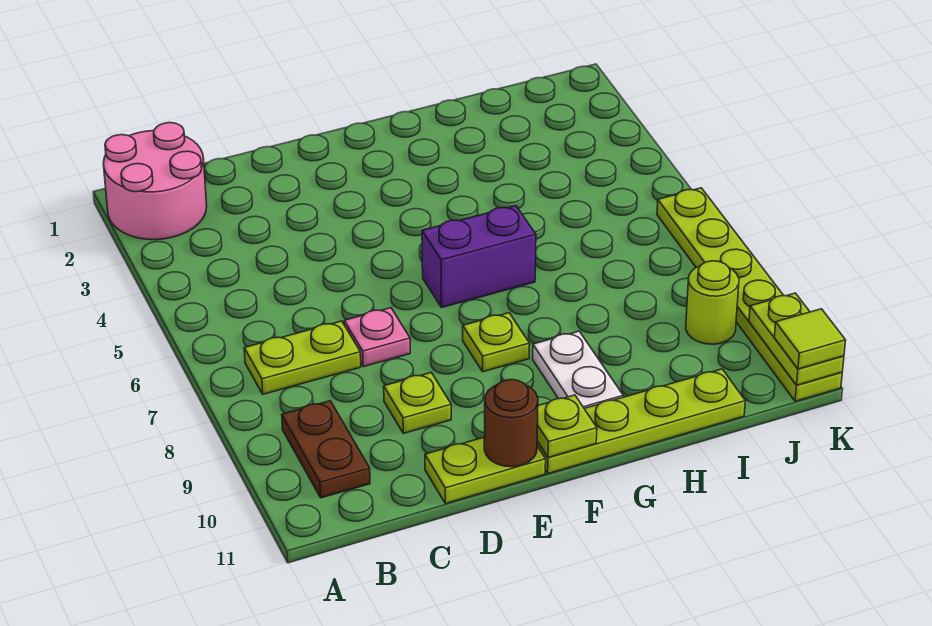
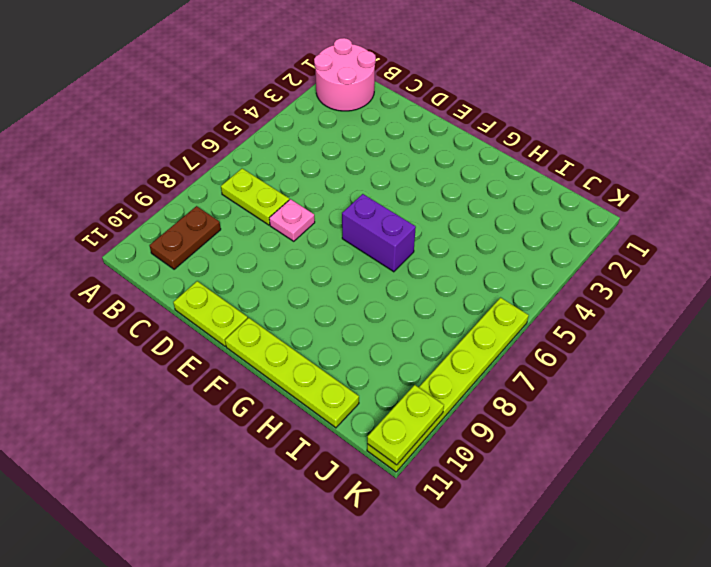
none -> lime plate D9 level 1
none -> lime plate F8 level 1
none -> white plate G9:G10 level 1

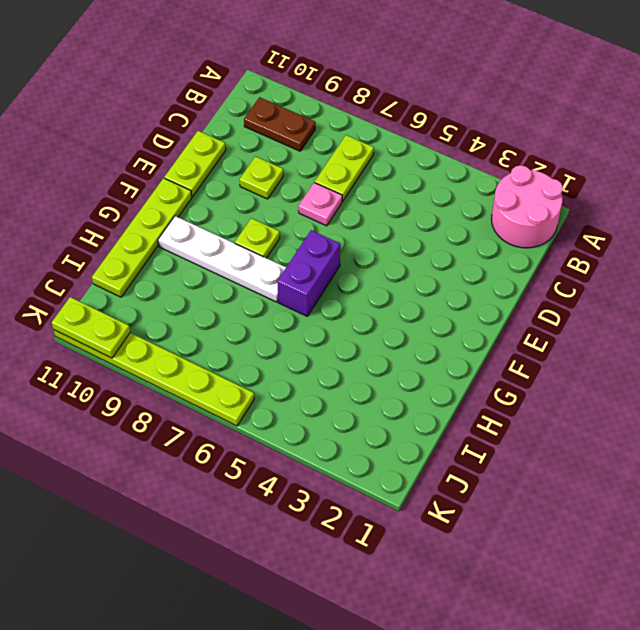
white plate G7:G10 level 1 -> white plate G9:G10 level 1
none -> lime round brick J9 level 1
none -> brown round brick E11 level 2
none -> lime plate F11 level 2

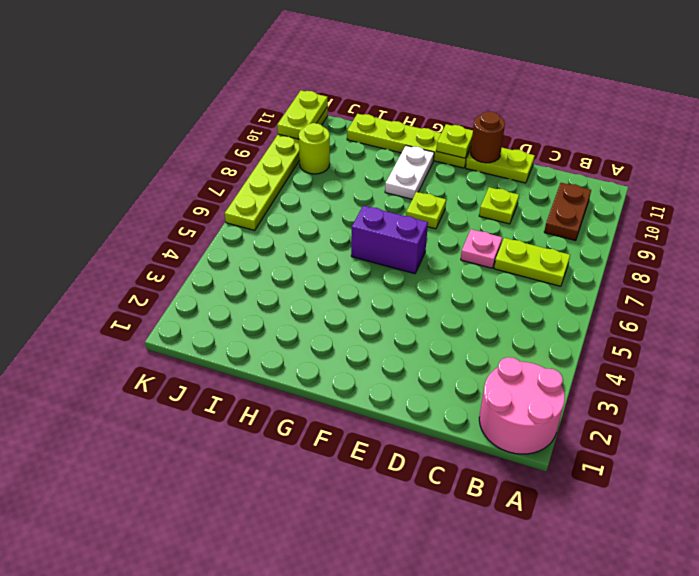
none -> lime tile K11 level 3

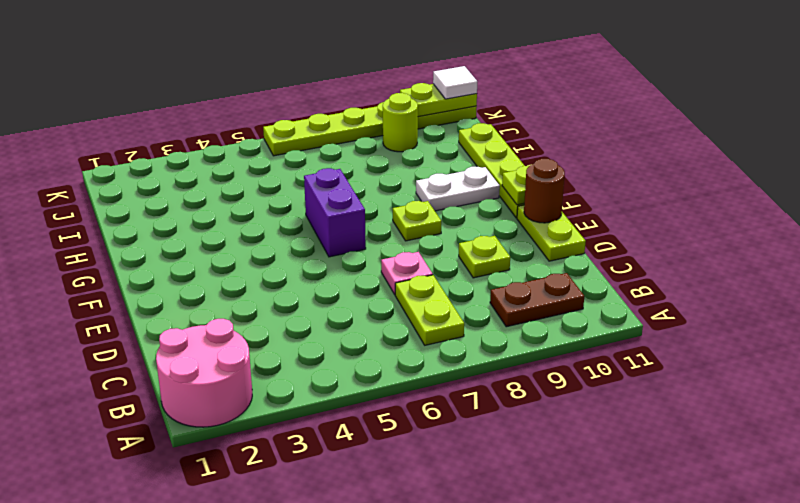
white tile K11 level 3 -> lime tile K11 level 3

